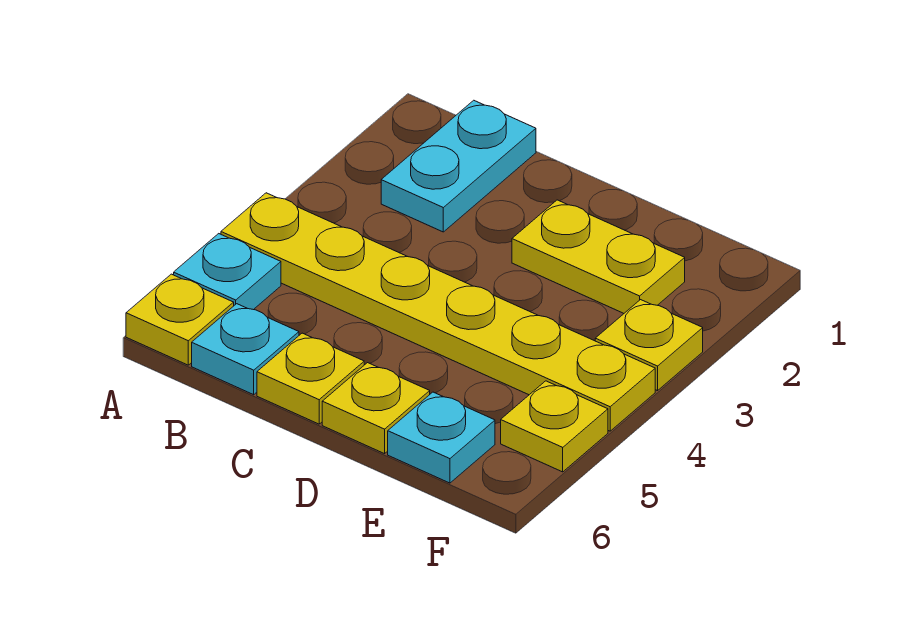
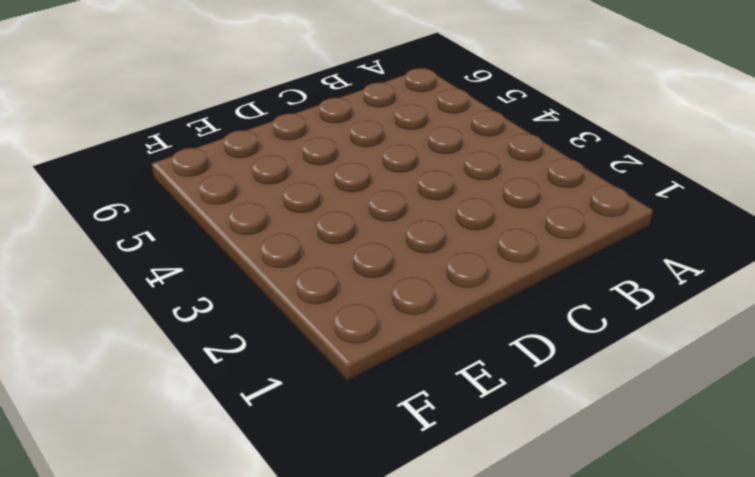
none -> yellow plate A4:F4 level 1
none -> cyan plate A5 level 1

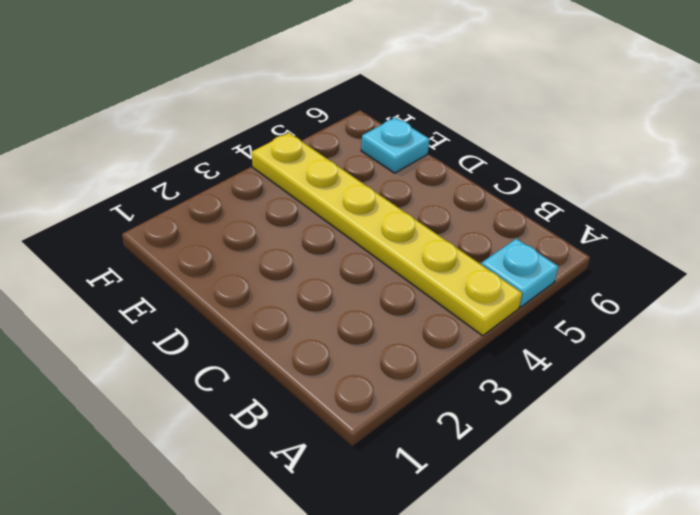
none -> yellow plate A6 level 1
none -> cyan plate B1:B2 level 1

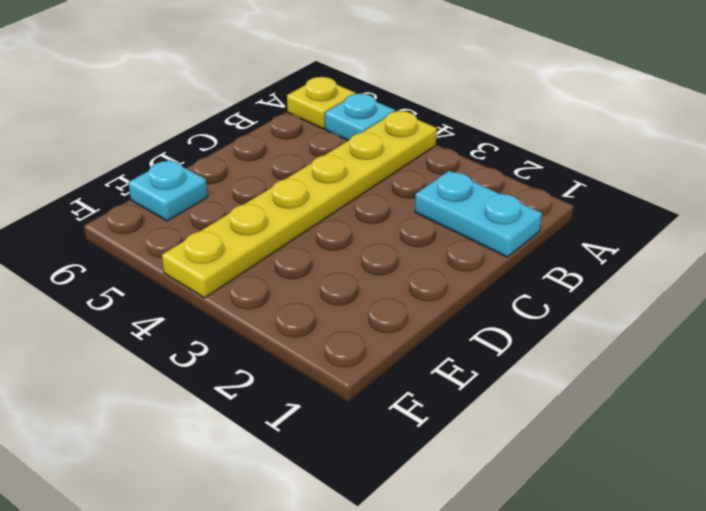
none -> cyan plate B6 level 1
none -> yellow plate C6 level 1

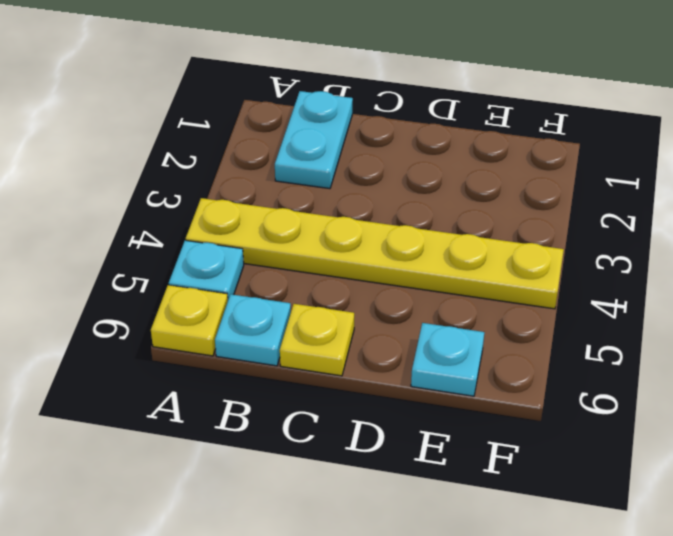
none -> yellow plate D2:E2 level 1
none -> yellow plate D6 level 1

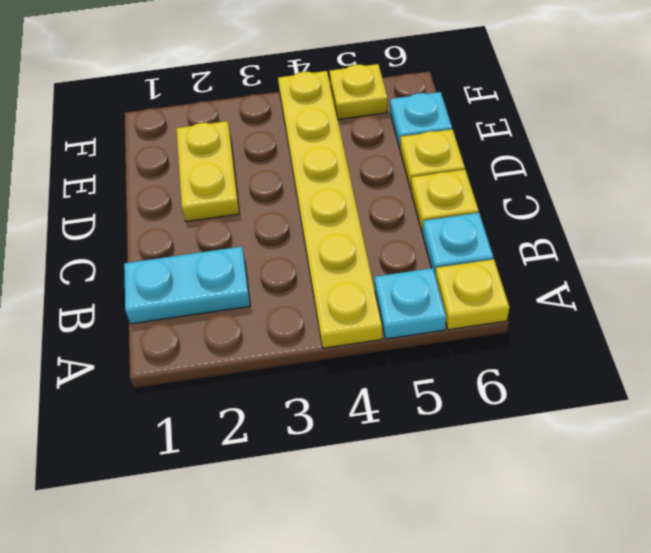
none -> yellow plate F3 level 1

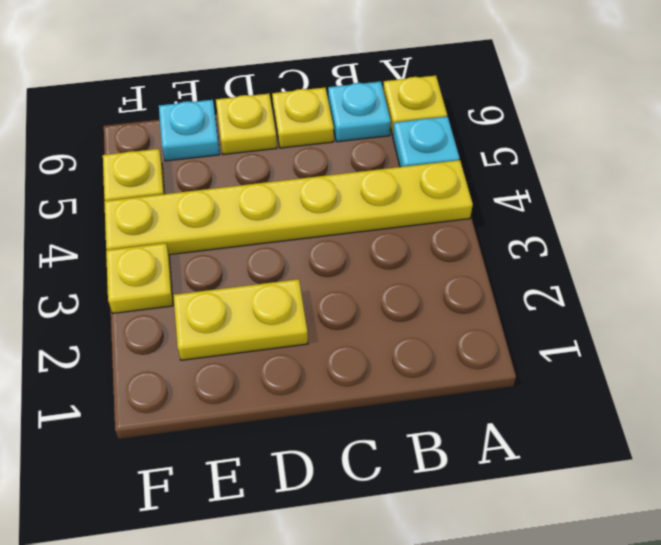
none -> cyan plate B1:B2 level 1

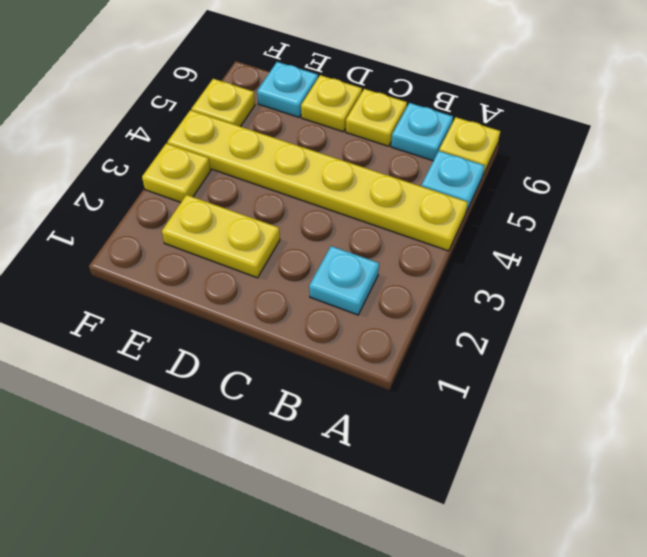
cyan plate B2 level 1 -> cyan plate B1:B2 level 1

